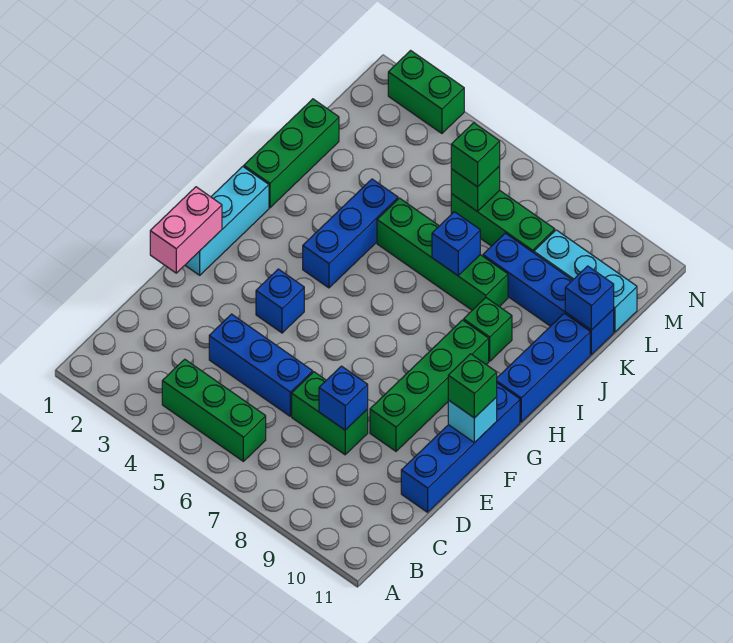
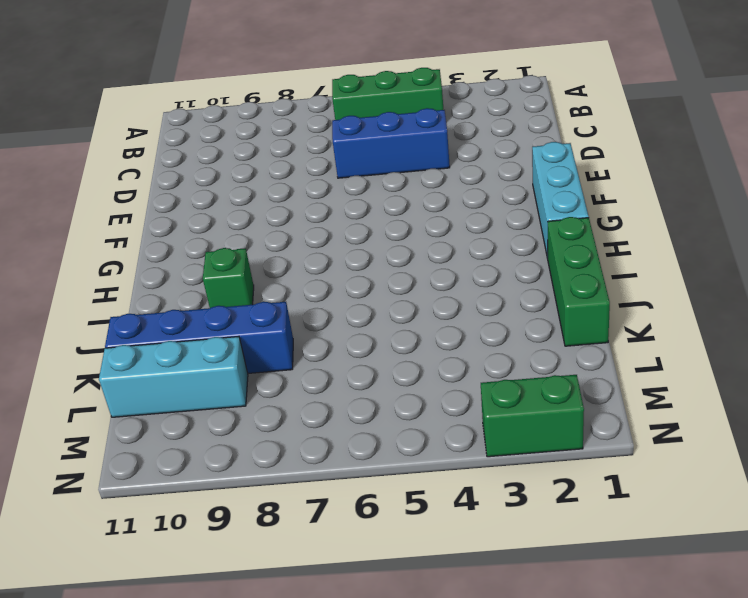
none -> green brick D7:D8 level 1
none -> blue brick D11:G11 level 1
none -> green brick E9:H9 level 1

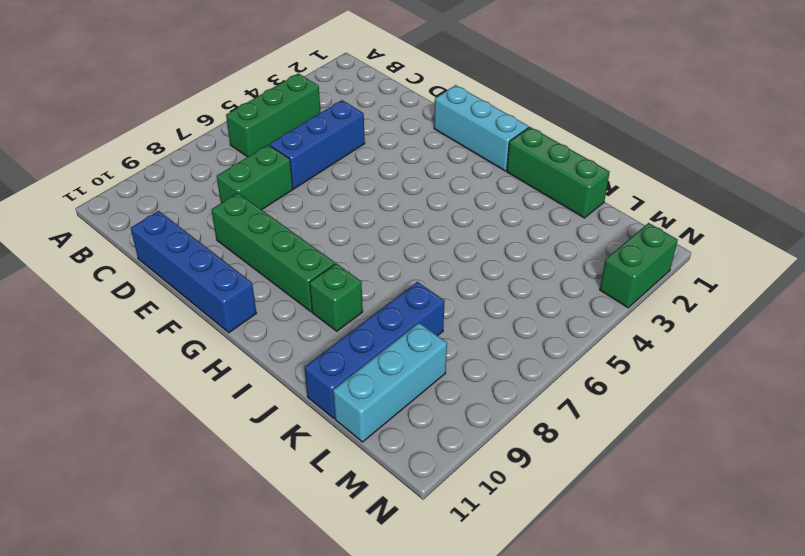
none -> blue brick F4 level 1
none -> blue brick H4:J4 level 1
none -> blue brick H11:J11 level 1

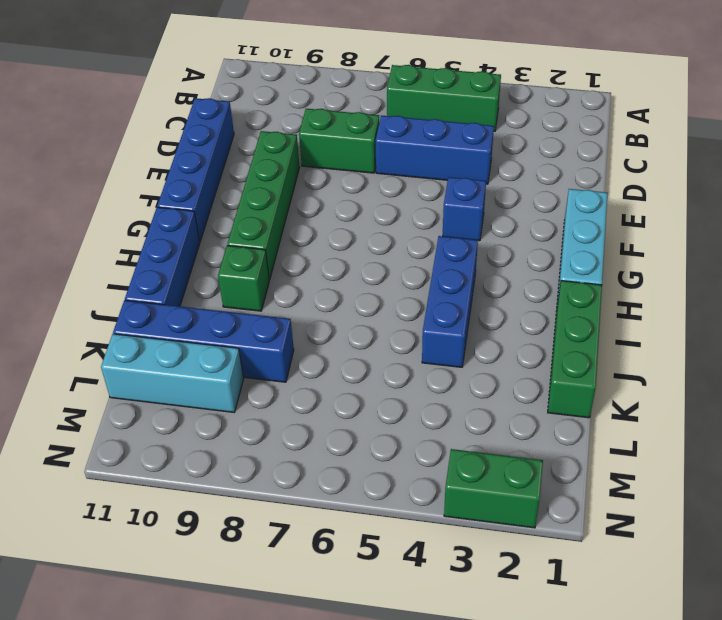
none -> green brick J5:J8 level 1
none -> green brick L6:L8 level 1
none -> blue brick D8 level 2

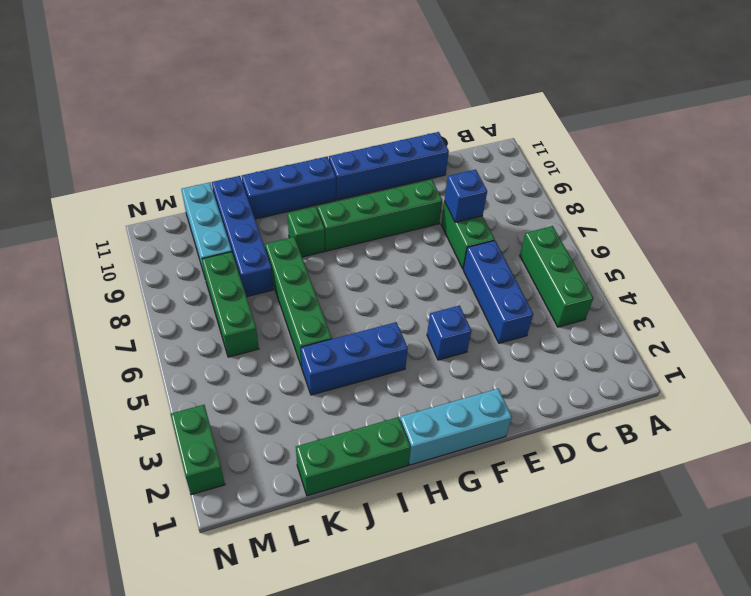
none -> pink brick E1:F1 level 2
none -> cyan brick F11 level 2
none -> blue brick J7 level 2

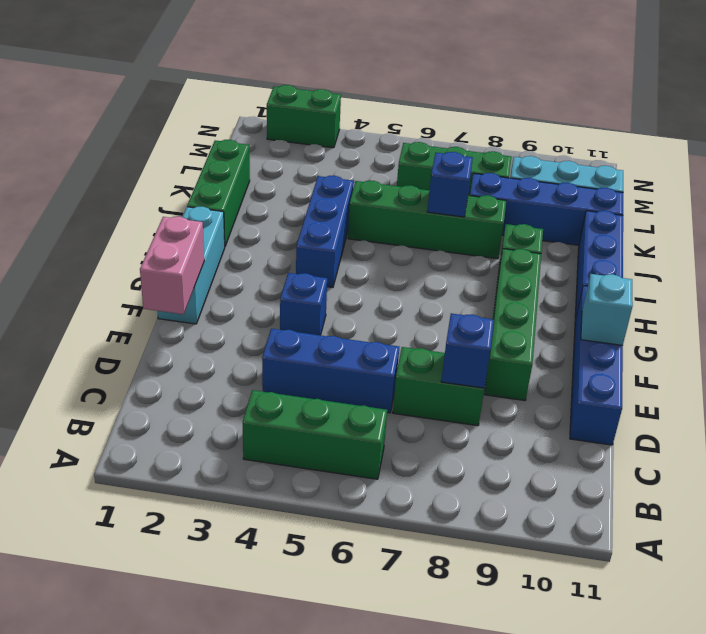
none -> blue brick K11 level 2
none -> green brick L6 level 2
none -> green brick F11 level 3

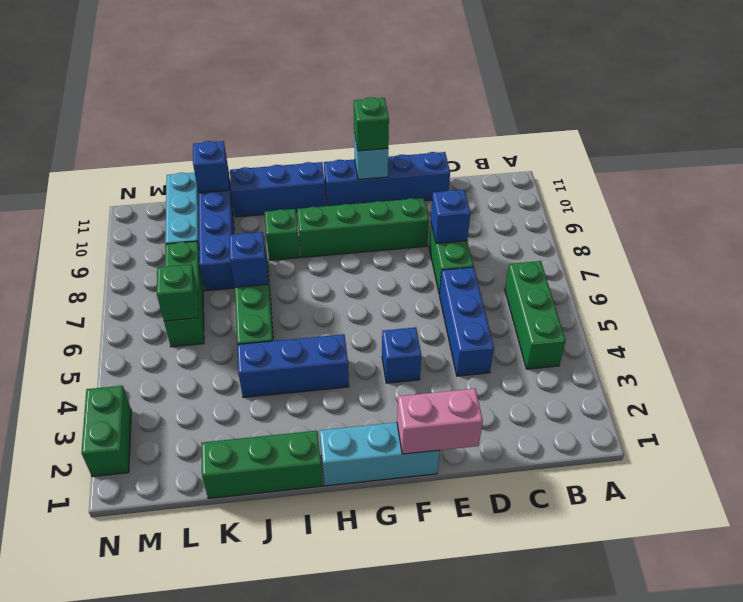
none -> green brick L6 level 3

